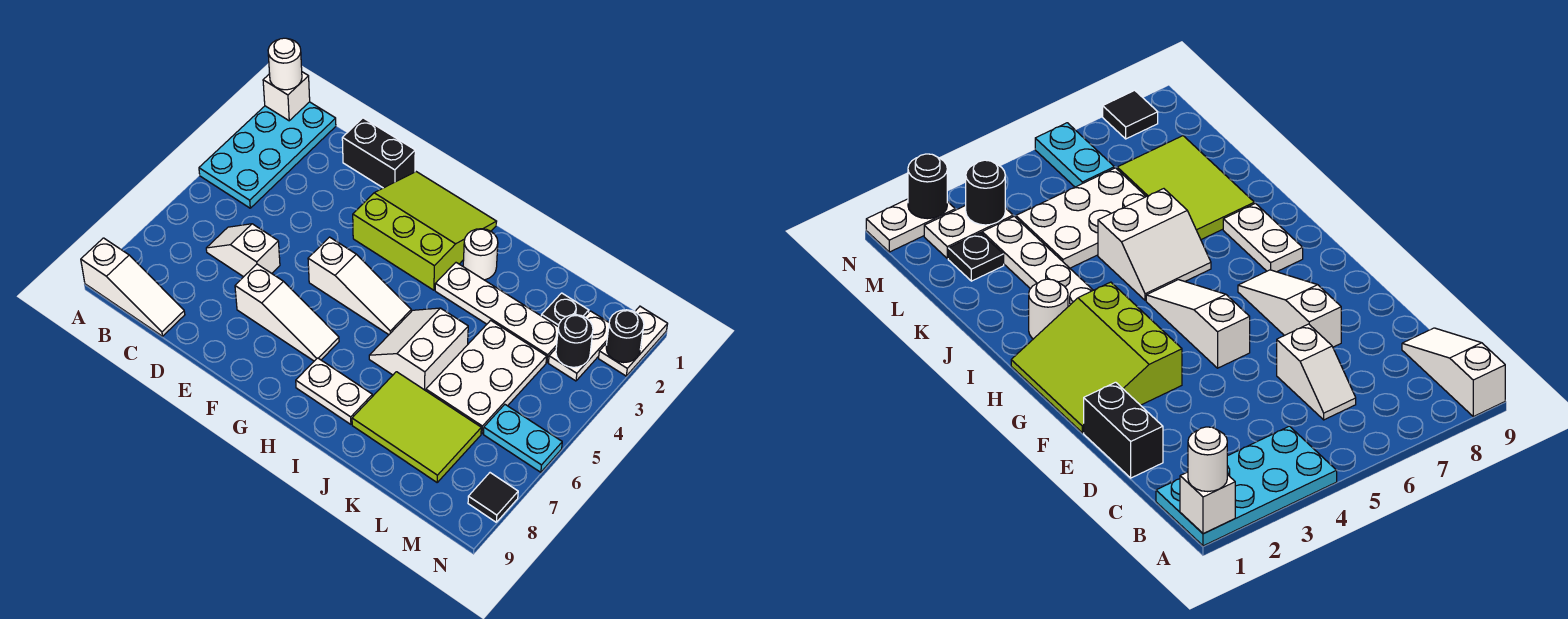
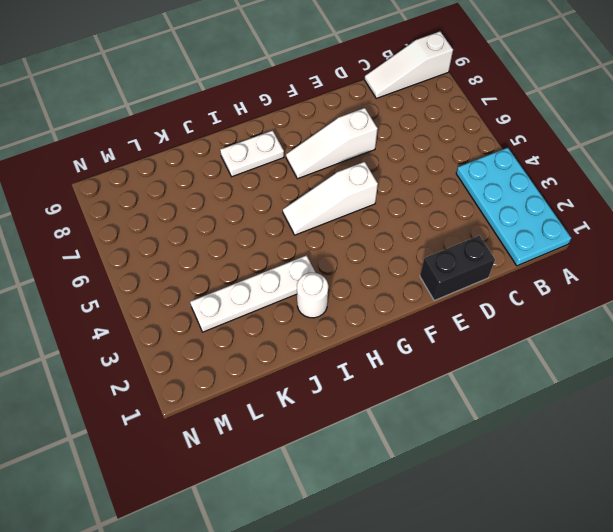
none -> white slope C6:D6 level 1 top D
none -> lime slope F1:H3 level 1 top 3
none -> white slope I5:J6 level 1 top J

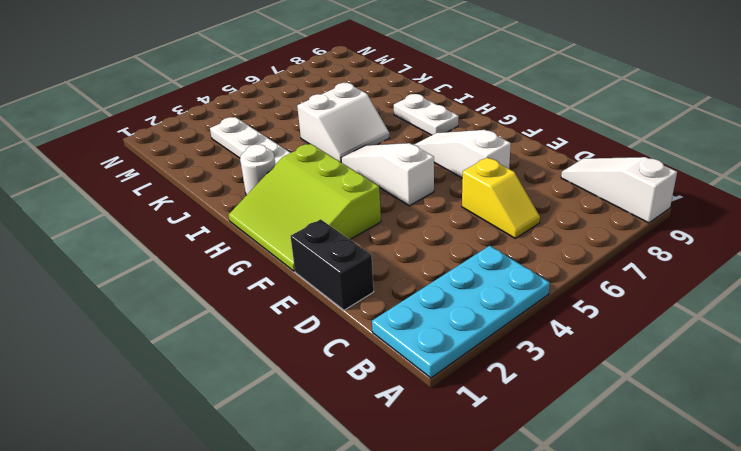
yellow slope C6:D6 level 1 top D -> white slope C6:D6 level 1 top D
none -> lime tile J7:L8 level 1
none -> white plate K4:L6 level 1
none -> black plate L2 level 1

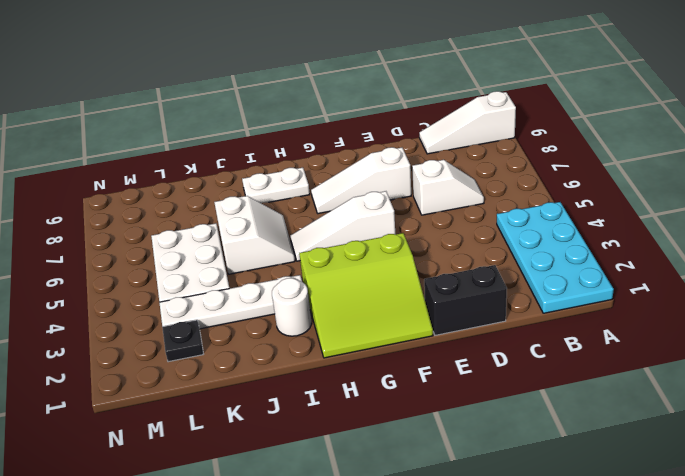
none -> lime tile J7:L8 level 1
none -> white plate M2:M3 level 1
none -> cyan plate M6:N6 level 1

